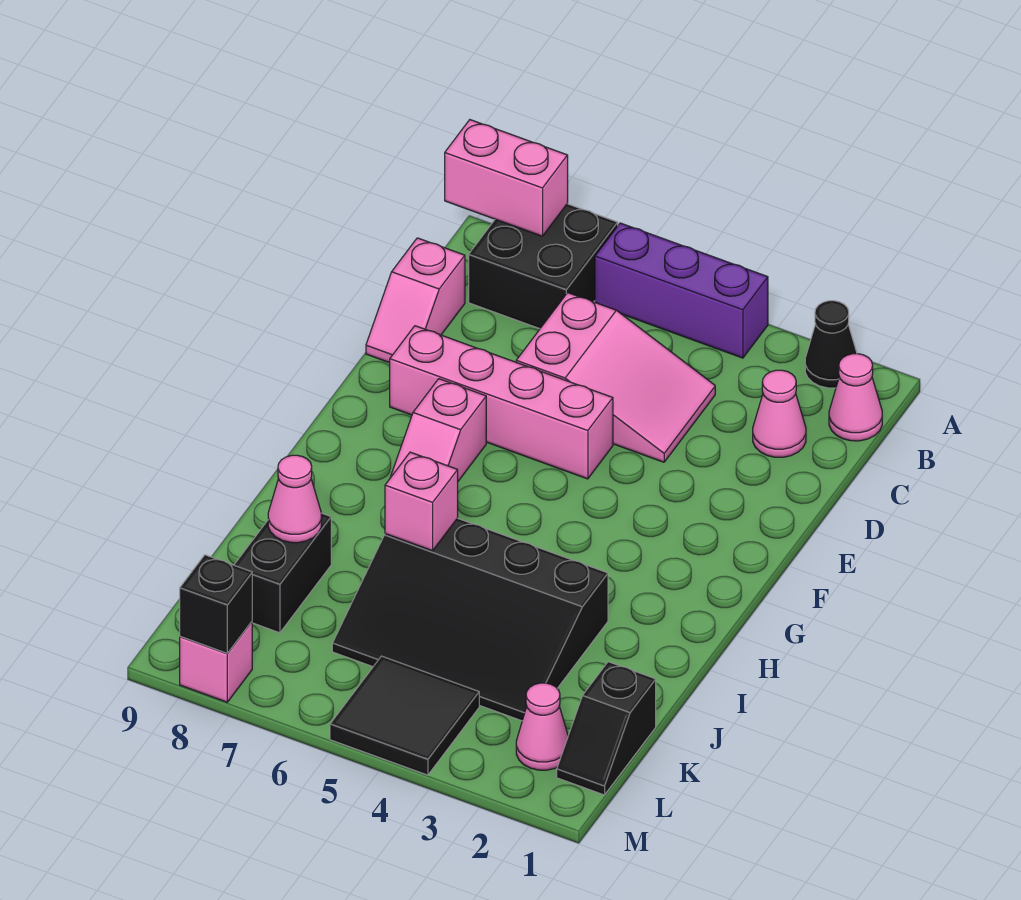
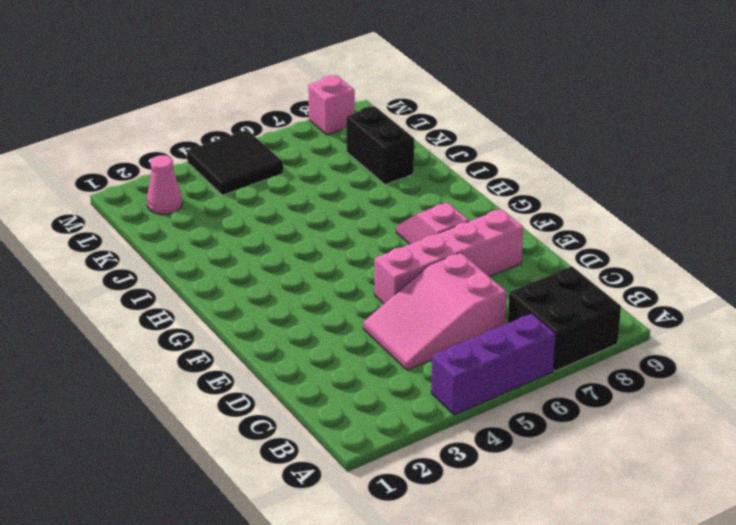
none -> black cone A2 level 1
none -> pink cone B1 level 1
none -> pink cone C2 level 1

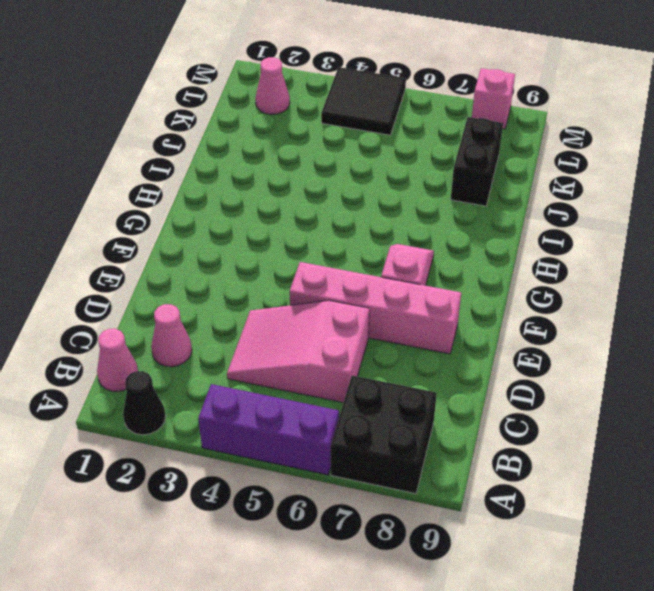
none -> pink slope C9:D9 level 1 top C
none -> black slope I3:K6 level 1 top I
none -> black slope K1:L1 level 1 top K

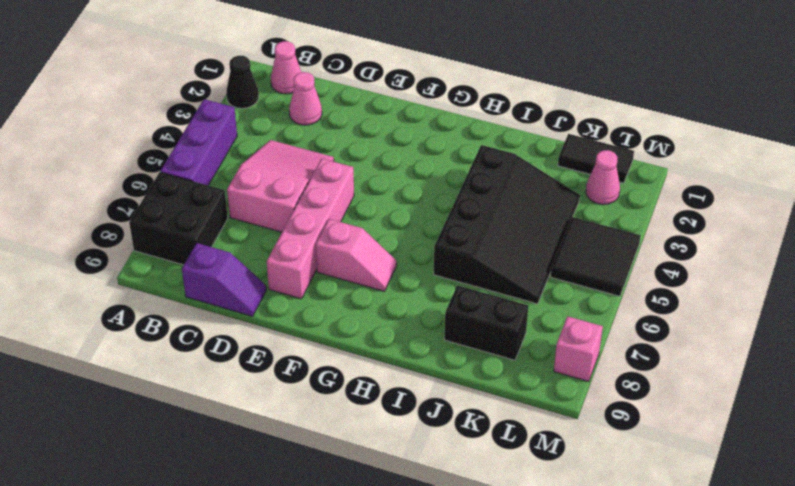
purple slope C9:D9 level 1 top C -> pink slope C9:D9 level 1 top C
black tile K1:L1 level 1 -> black slope K1:L1 level 1 top K
none -> pink brick A8:A9 level 2
none -> pink brick I6 level 2
none -> pink cone J8 level 2

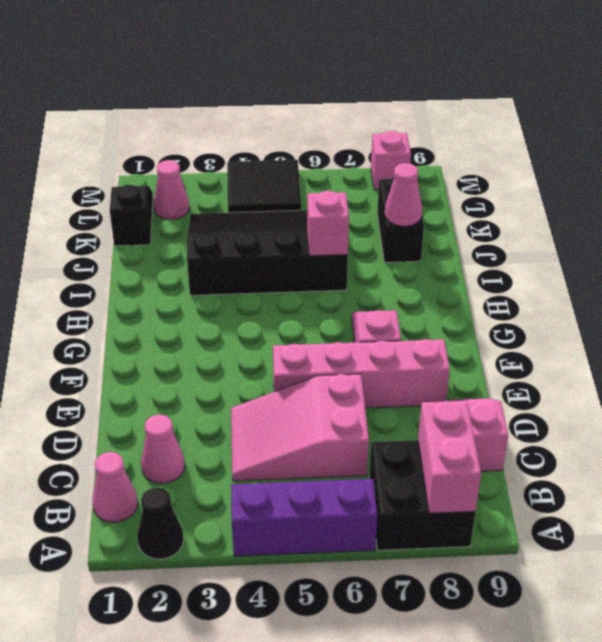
pink brick A8:B8 level 2 -> pink brick A8:A9 level 2
none -> black brick M8 level 2

